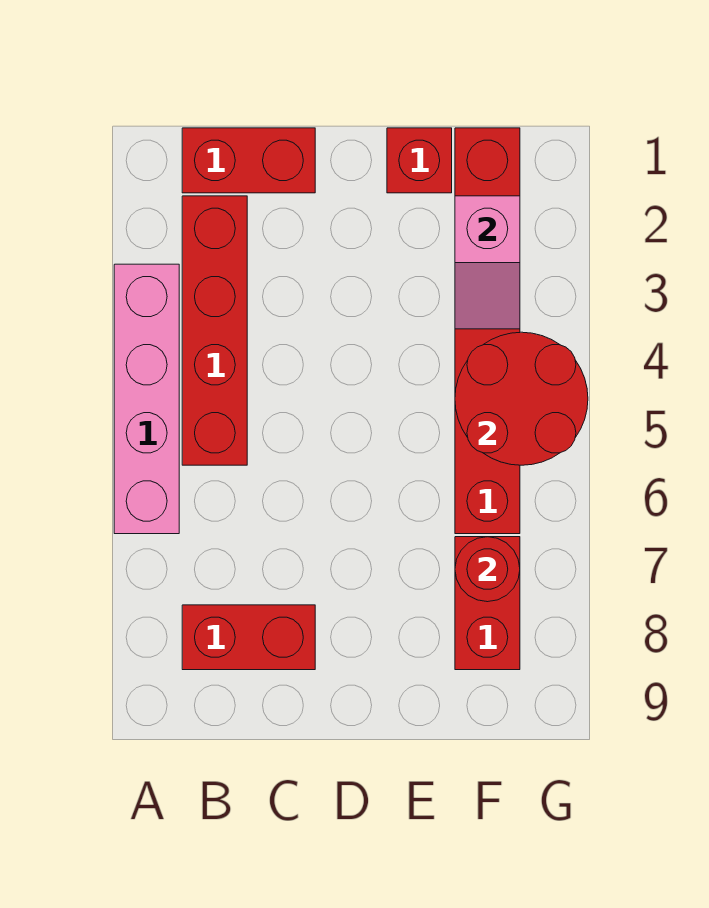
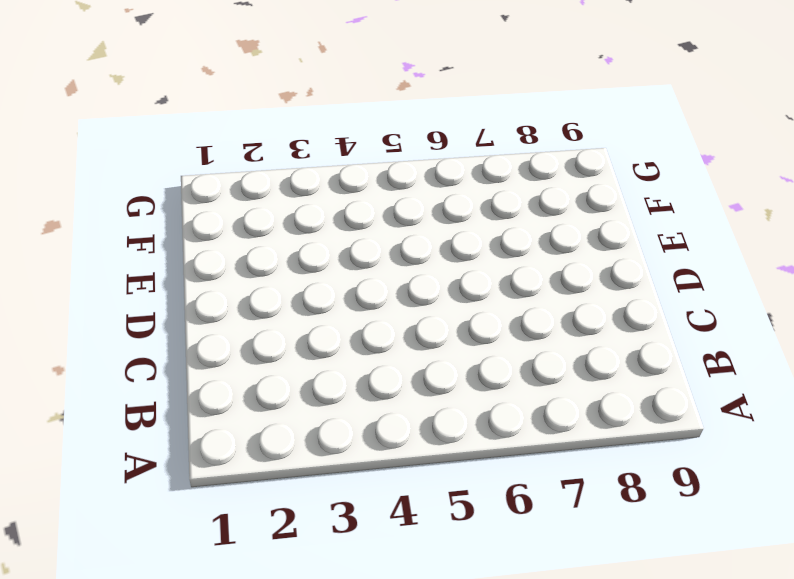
none -> pink brick A3:A6 level 1
none -> red brick B1:C1 level 1

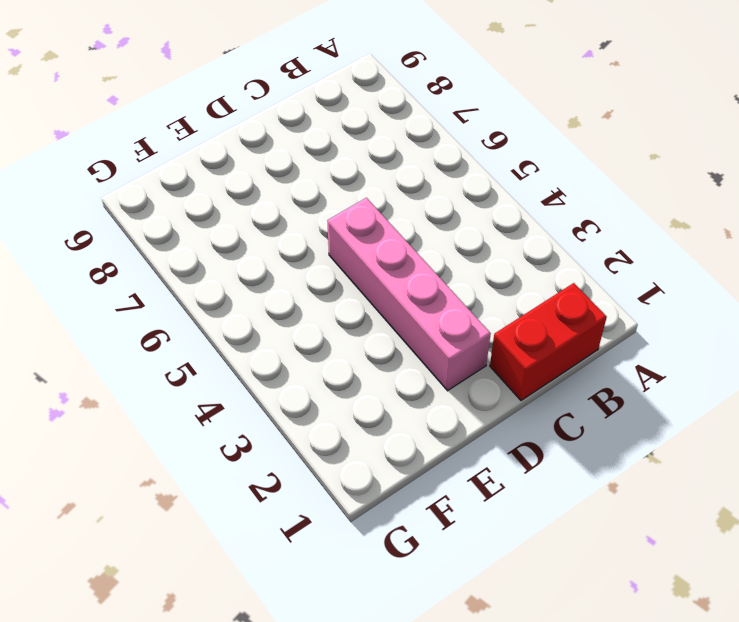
pink brick D2:D5 level 1 -> pink brick A3:A6 level 1
none -> red brick B2:B5 level 1
none -> red brick B8:C8 level 1

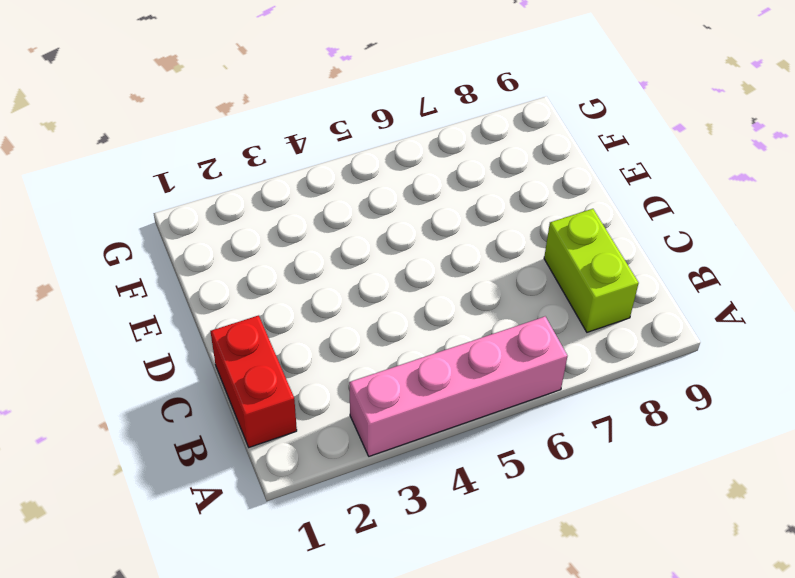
lime brick B8:C8 level 1 -> red brick B8:C8 level 1
none -> red brick B2:B5 level 1
none -> red brick E1 level 1

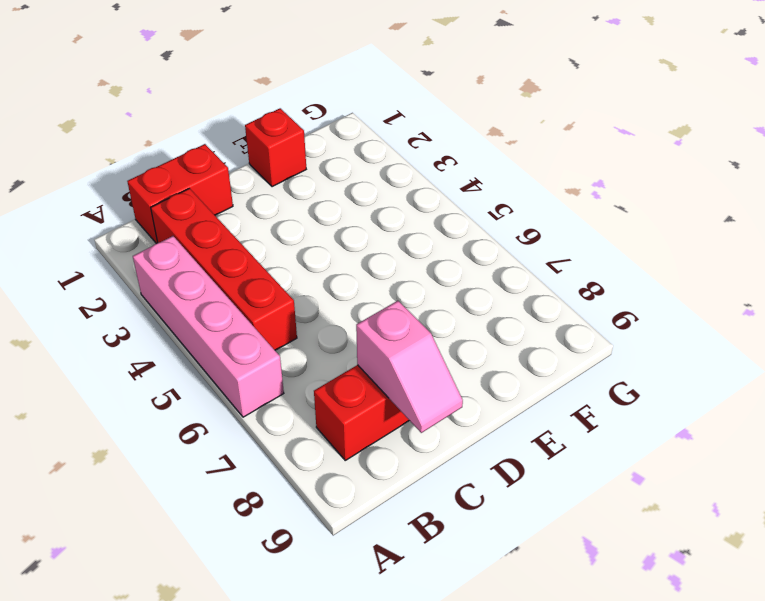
pink slope C8:C9 level 2 top 8 -> pink slope F2:F3 level 2 top 2
none -> red brick F1:F6 level 1
none -> red brick F7:F8 level 1

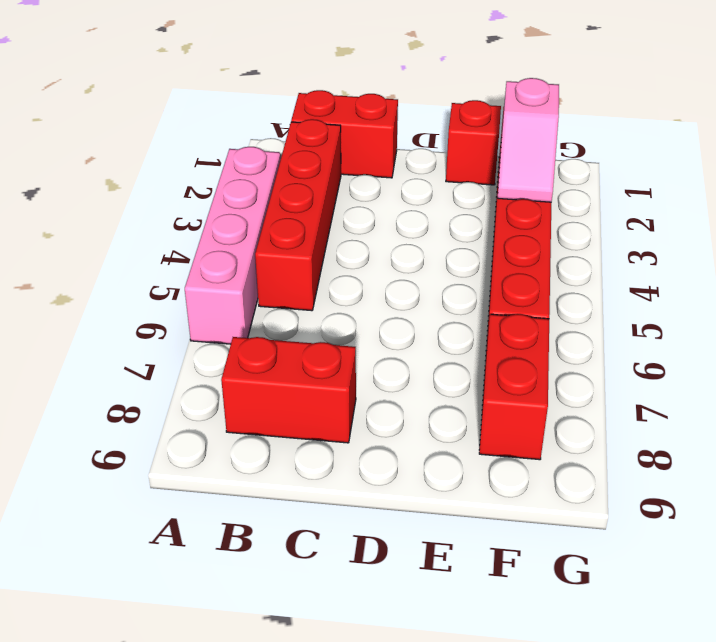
none -> red round brick F4:G5 level 2
none -> red round brick F7 level 2

